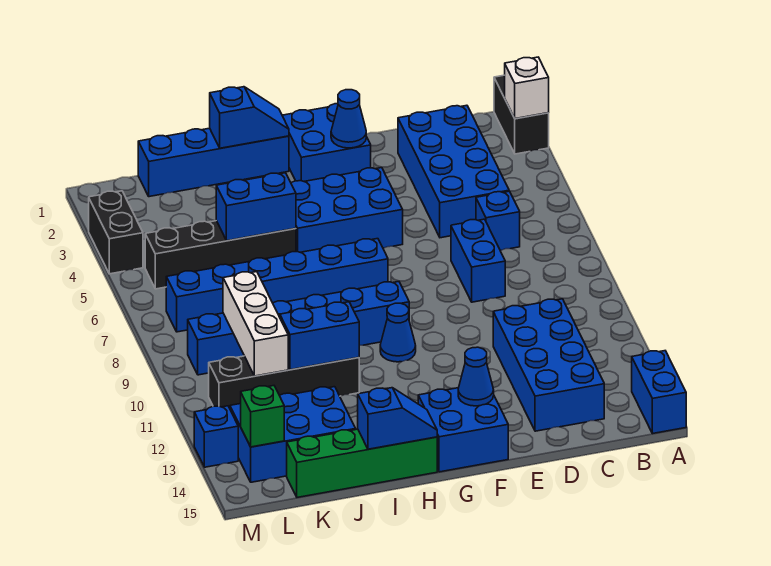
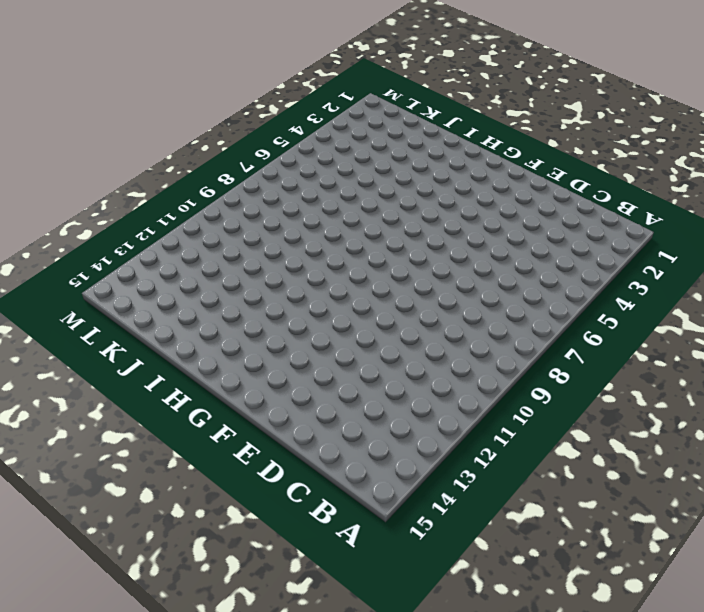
none -> black brick A1:A2 level 1
none -> blue brick A14:A15 level 1
none -> blue brick C2:D5 level 1

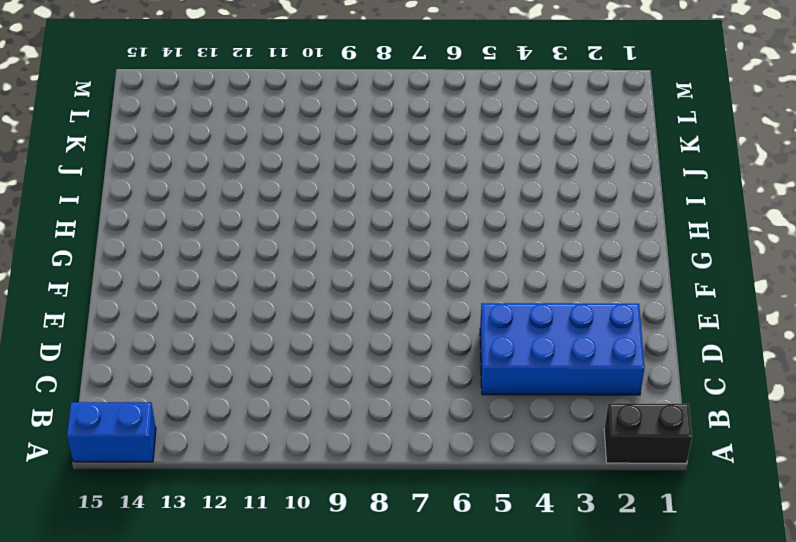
none -> blue brick C6 level 1
none -> blue brick C11:D14 level 1
none -> blue brick D7:D8 level 1

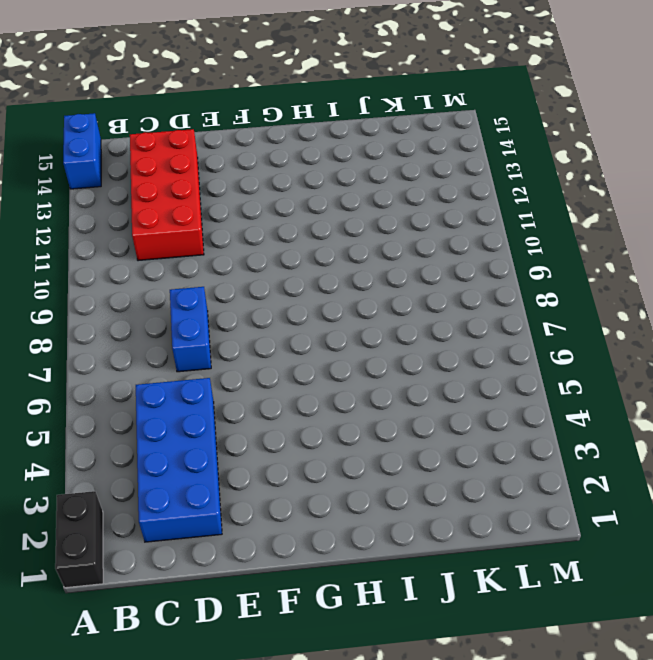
red brick C11:D14 level 1 -> blue brick C11:D14 level 1
none -> blue brick C6 level 1
none -> blue brick F1:G2 level 1
none -> blue brick F4:H5 level 1

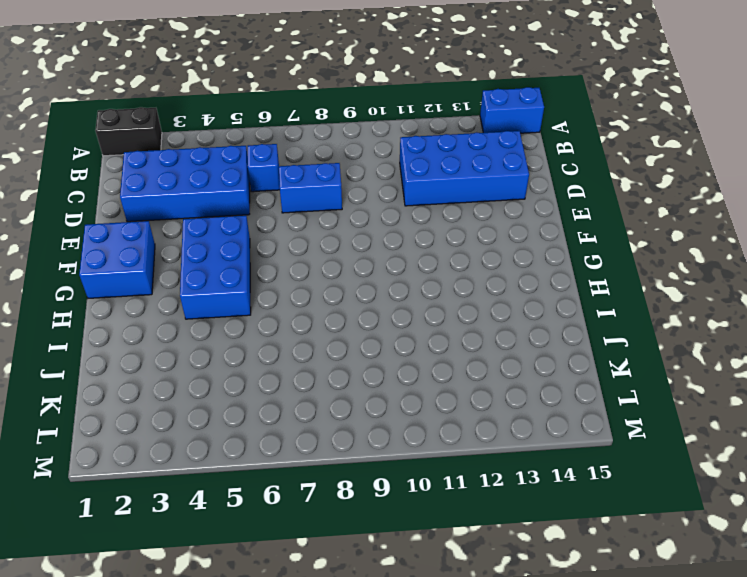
none -> blue brick F14:G15 level 1
none -> blue brick G7:L7 level 1
none -> blue brick G9:L9 level 1

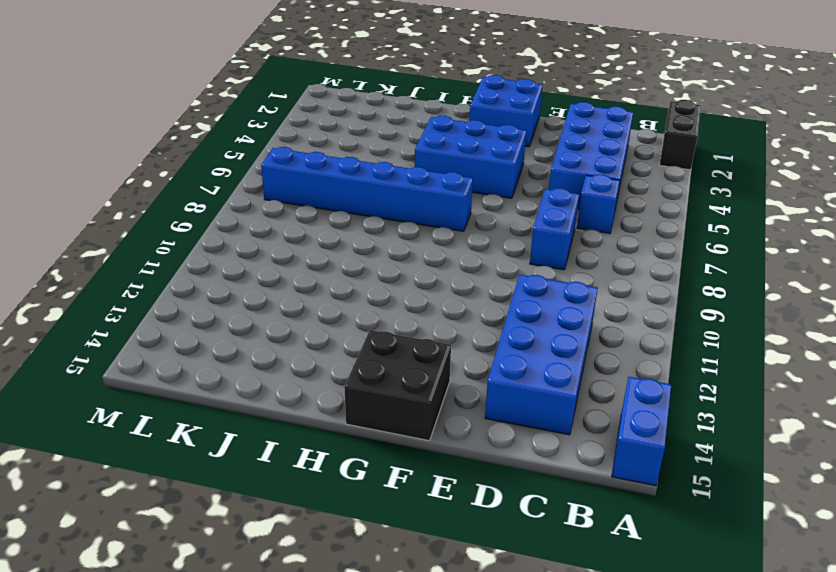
black brick F14:G15 level 1 -> blue brick F14:G15 level 1
none -> blue brick G9:L9 level 1
none -> blue cone G10 level 1
none -> blue brick H1:K1 level 1

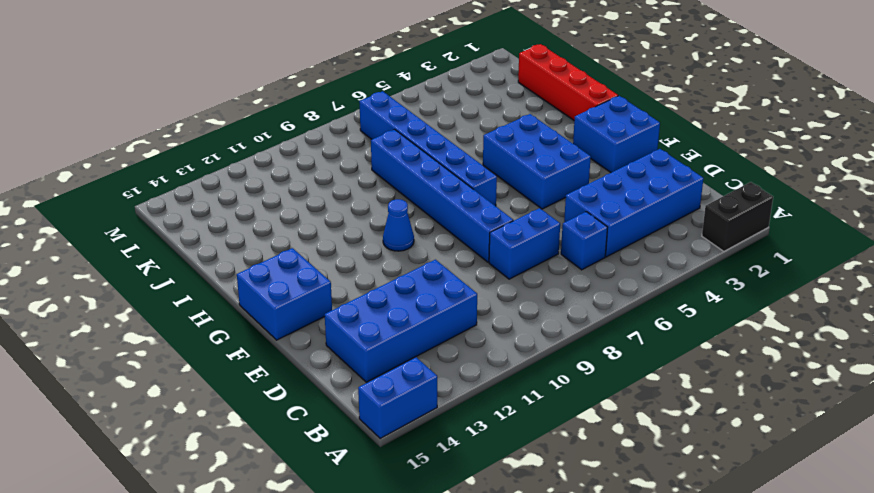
blue brick E8:J8 level 1 -> blue brick G9:L9 level 1
red brick H1:K1 level 1 -> blue brick H1:K1 level 1
none -> green brick H15:K15 level 1
none -> black brick I5:L5 level 1
none -> black brick I11:L11 level 1

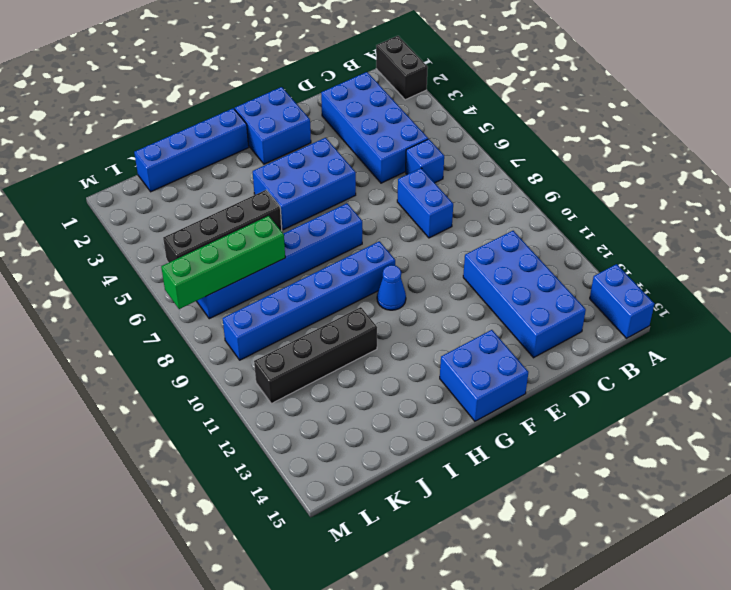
green brick J7:M7 level 2 -> green brick H15:K15 level 1
none -> blue brick J13:L14 level 1
none -> black brick M3:M4 level 1
none -> blue brick M13 level 1

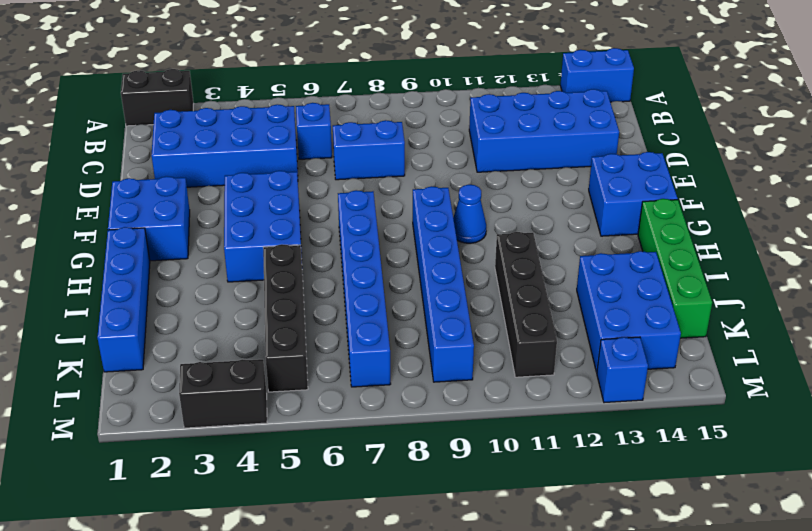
none -> white brick A2 level 2
none -> blue cone F2 level 2
none -> blue cone F14 level 2

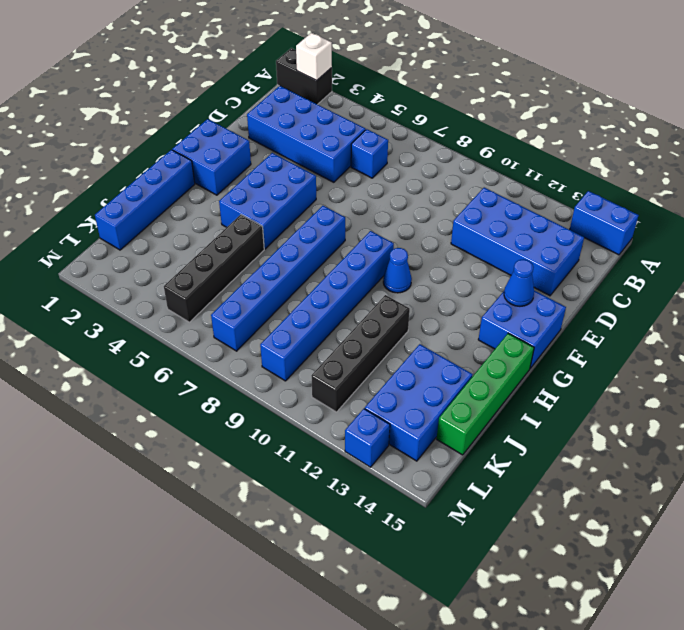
none -> blue brick D7:D8 level 1
none -> black brick M3:M4 level 1
none -> blue cone F2 level 2

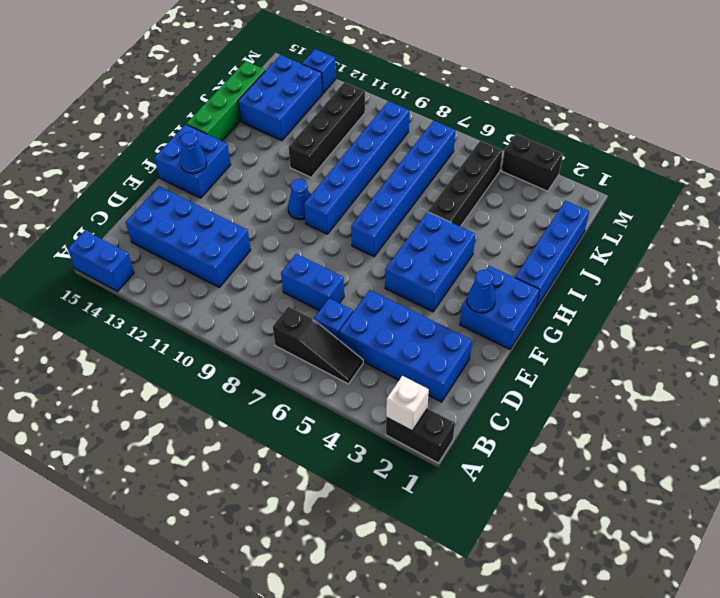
black slope B5:B7 level 1 top 7 -> none
none -> blue slope H1:I1 level 2 top I
none -> blue slope H15:I15 level 2 top I
none -> blue brick I5:J5 level 2

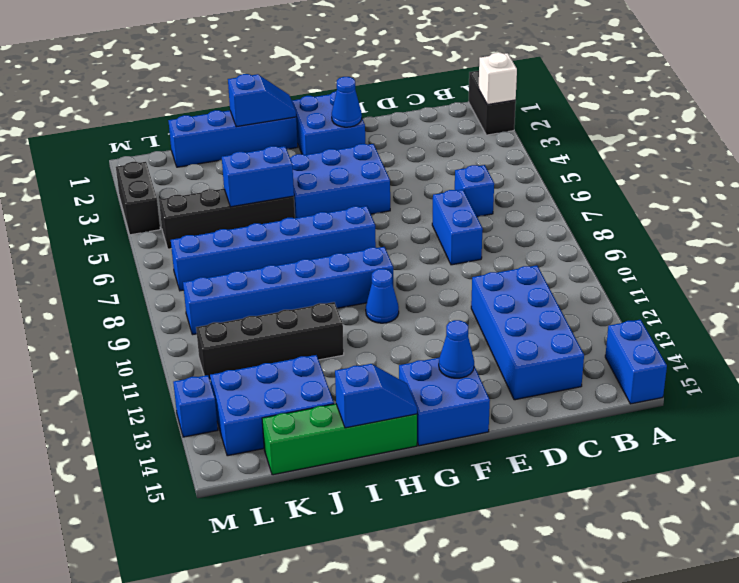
none -> blue brick C2:D5 level 1
none -> blue brick I11:J11 level 2
none -> white brick K9:K11 level 2

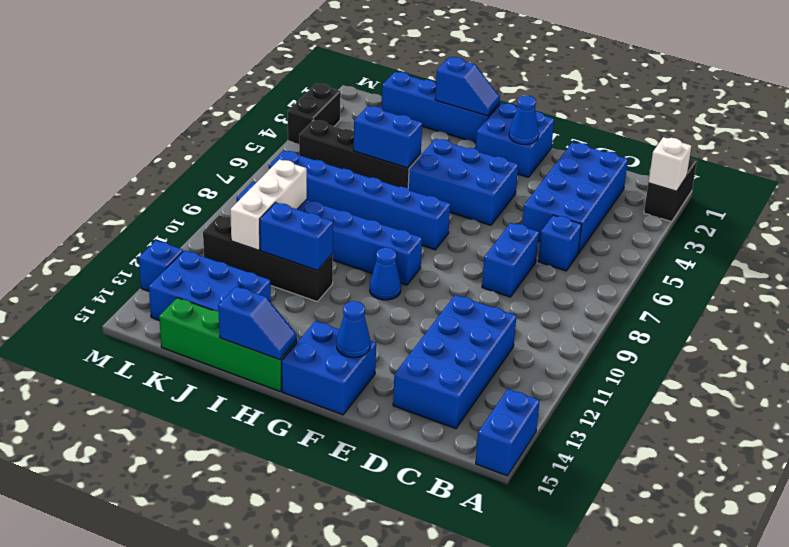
none -> green brick L14 level 2

